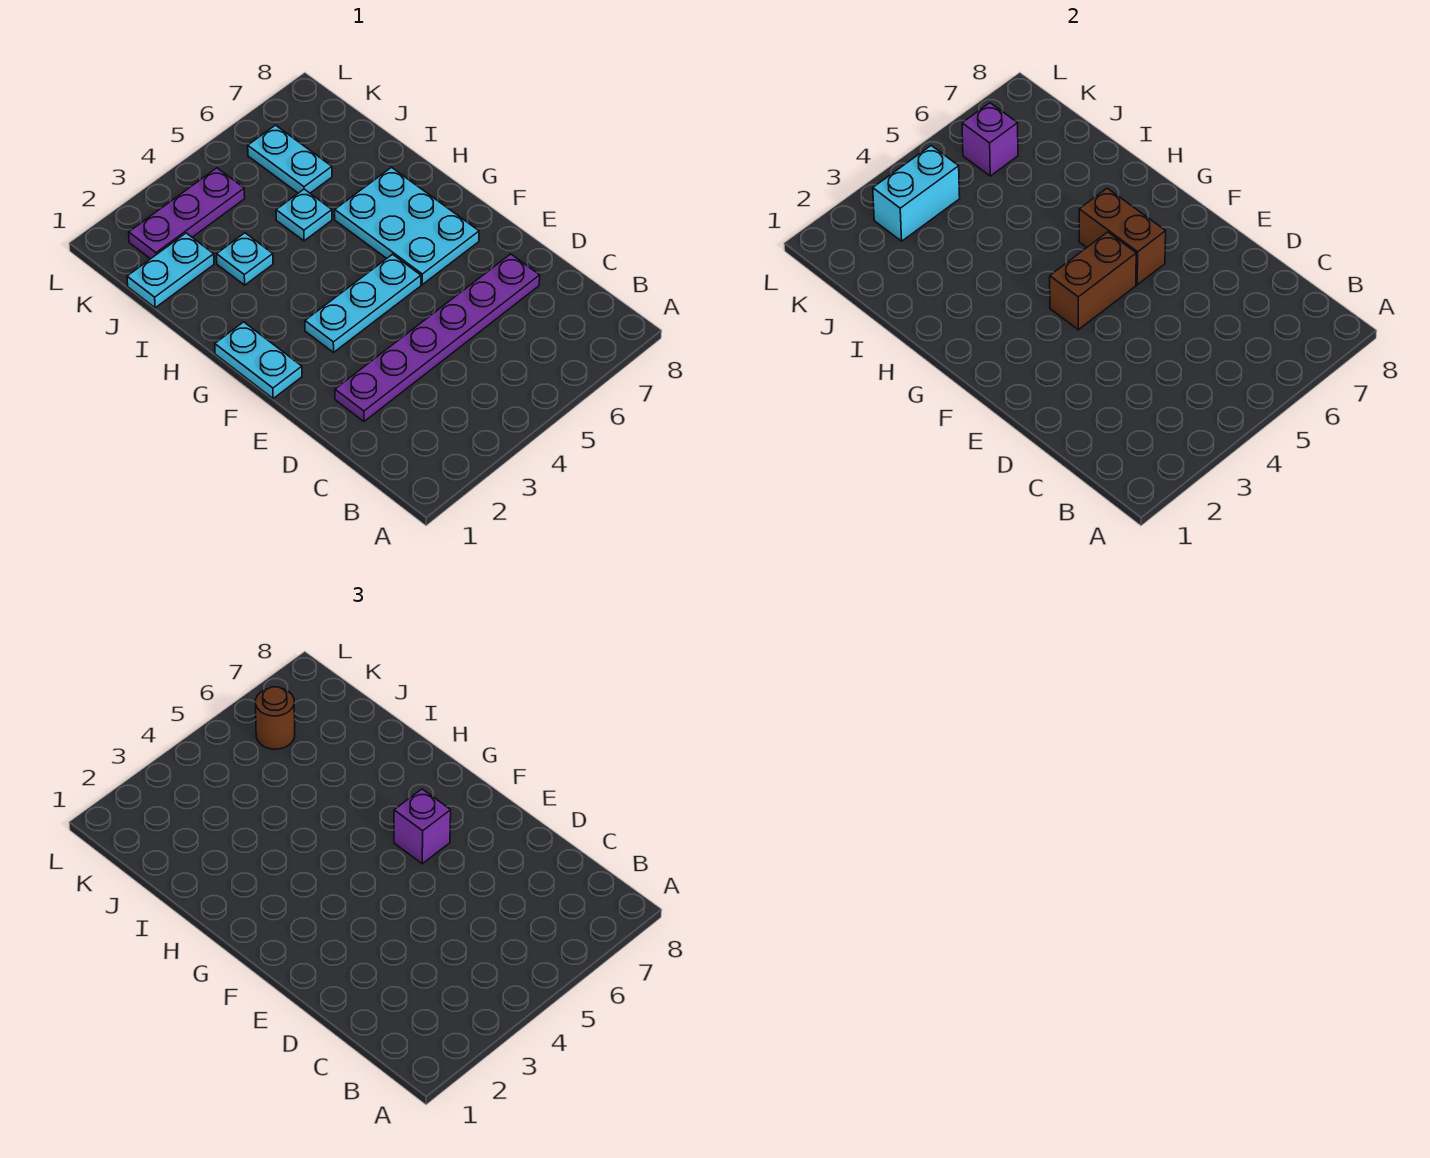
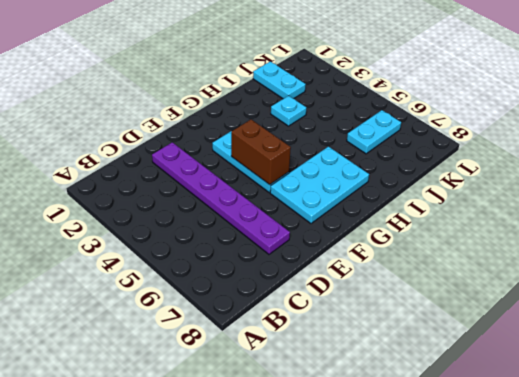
none -> cyan plate F1:G1 level 1
none -> cyan plate I5 level 1
none -> purple plate K2:K4 level 1

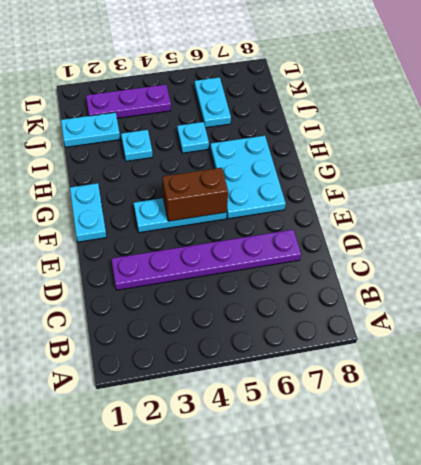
none -> brown brick F6:G6 level 2
none -> cyan brick K3:K4 level 2
none -> purple brick K6 level 2

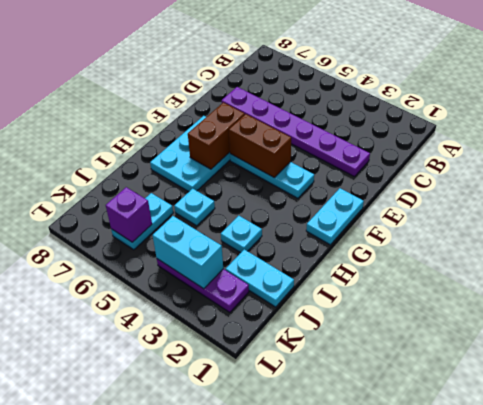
none -> purple brick F6 level 3
none -> brown round brick K6 level 3

